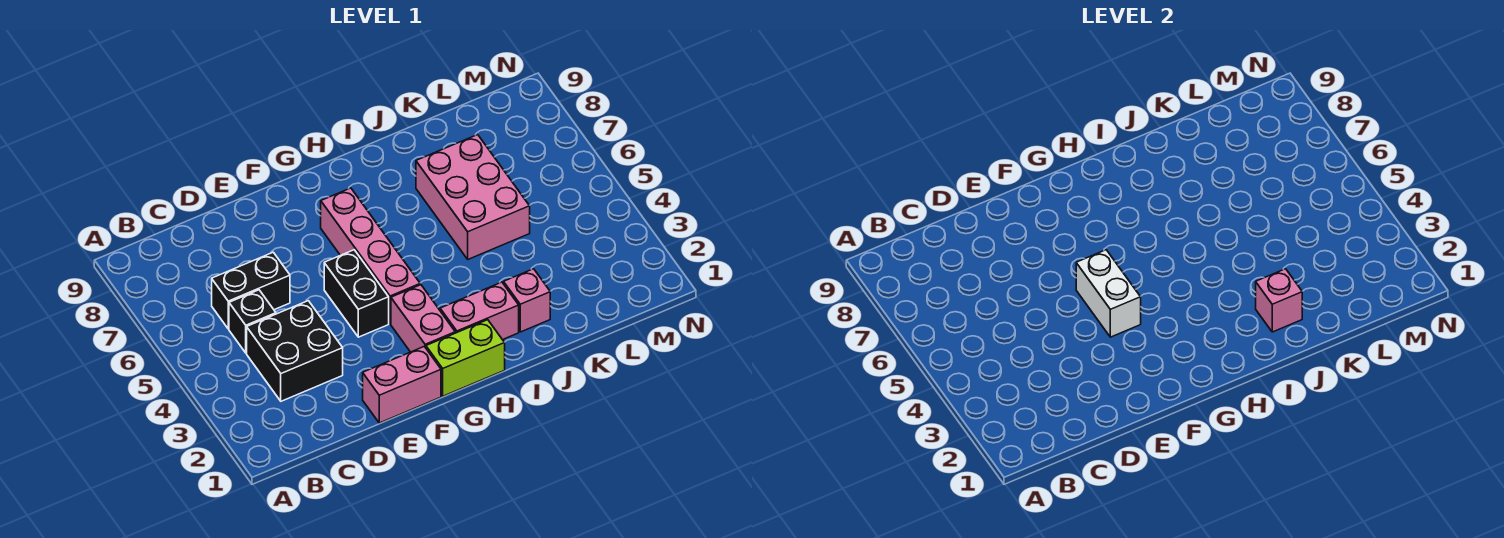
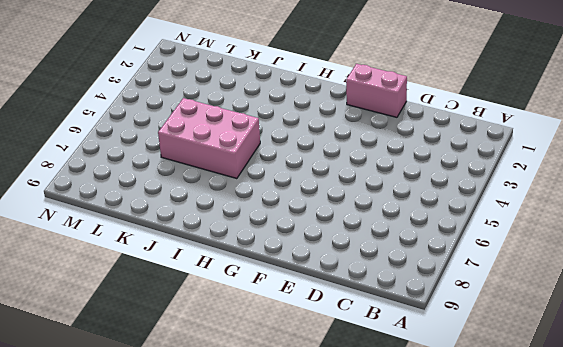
pink brick I5:K6 level 1 -> pink brick J5:K7 level 1
none -> black brick C3:D4 level 1
none -> black brick C5 level 1
none -> black brick C6:D6 level 1

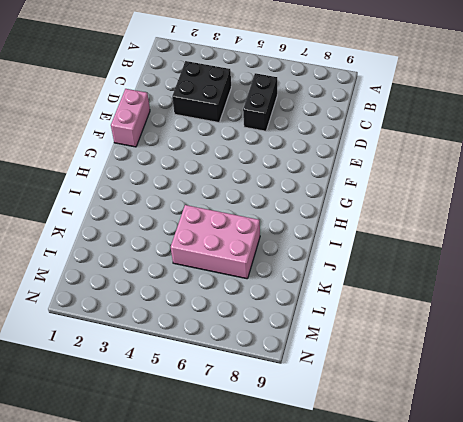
none -> black brick C5 level 1
none -> black brick F4:F5 level 1
none -> lime brick G1:H1 level 1

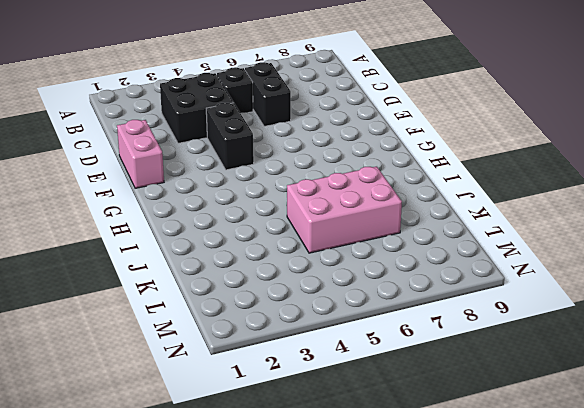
black brick E4:F4 level 1 -> black brick F4:F5 level 1
none -> lime brick G1:H1 level 1
none -> pink brick G2:G3 level 1
none -> pink brick G4:G7 level 1

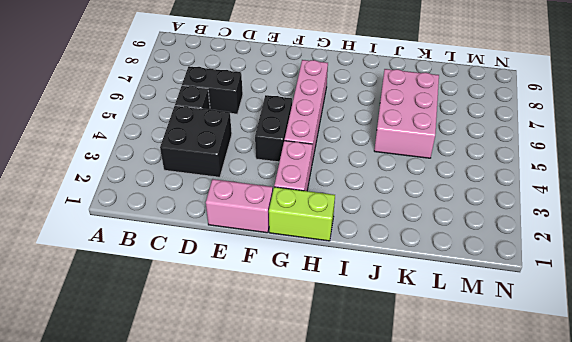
none -> pink brick H2:I2 level 1
none -> pink brick J2 level 1
none -> white brick F4:F5 level 2

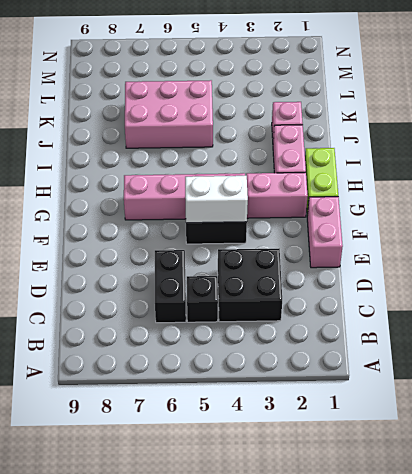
none -> pink brick J2 level 2

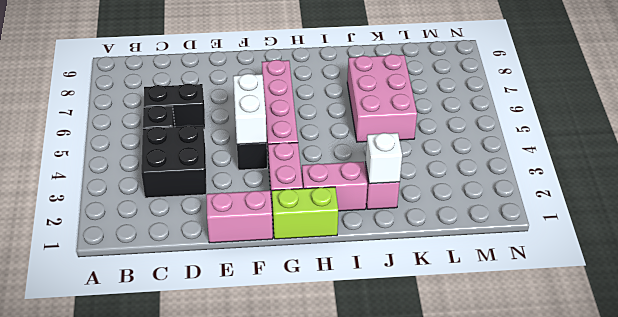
white brick J2 level 2 -> pink brick J2 level 2

